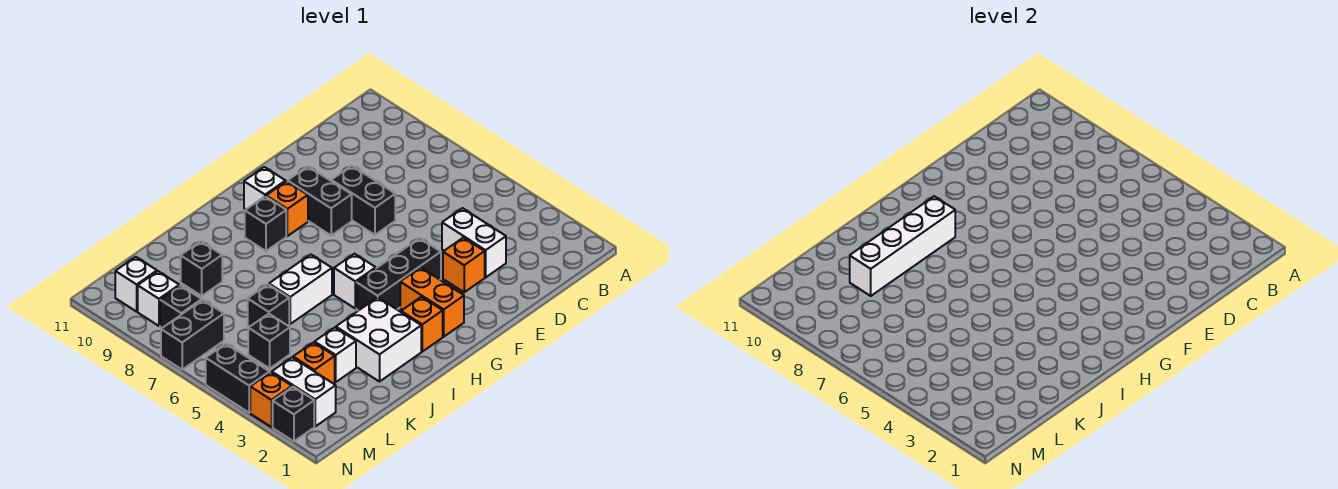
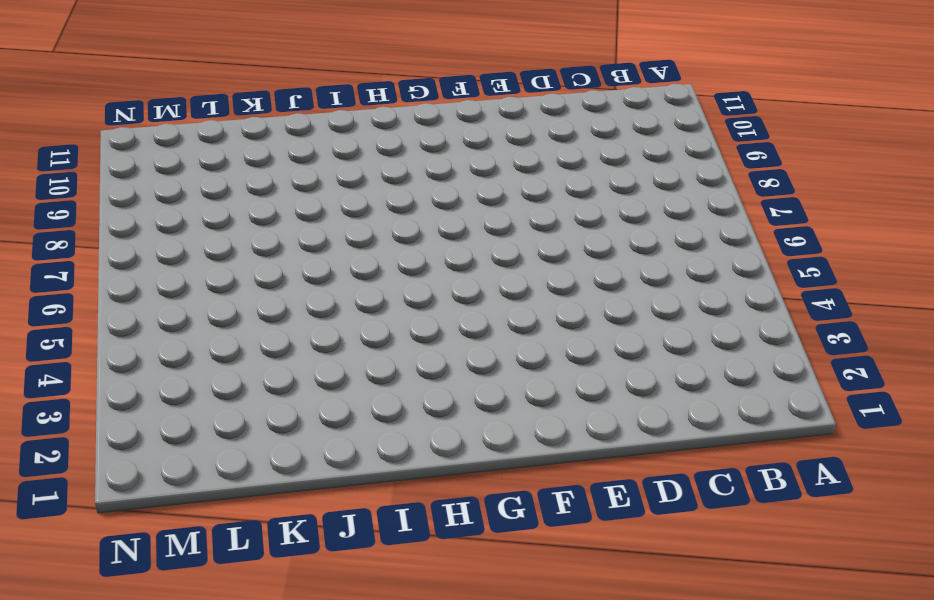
none -> white brick D3:D4 level 1
none -> orange brick E3 level 1
none -> black brick E7:E8 level 1

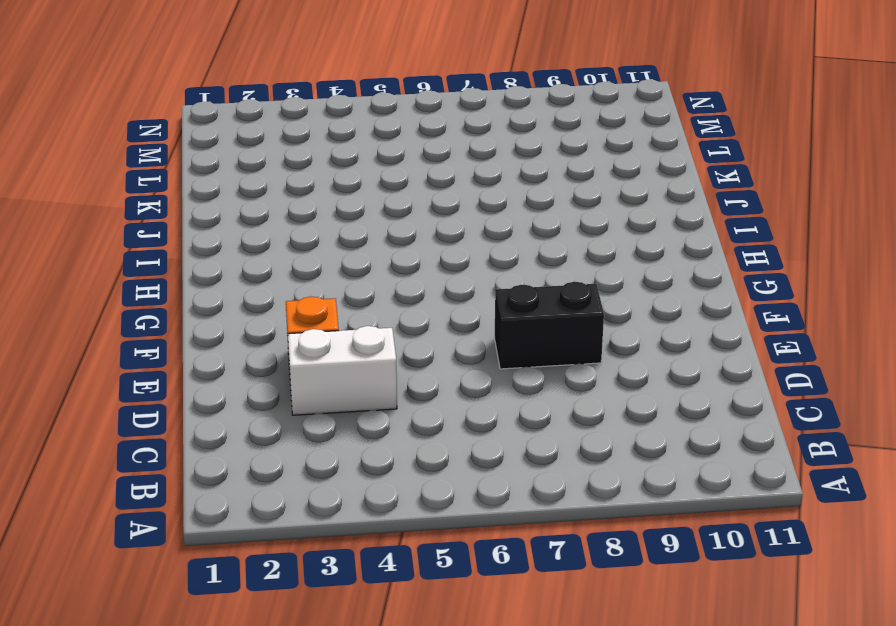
none -> black brick F4:H4 level 1
none -> black brick F8:F9 level 1
none -> orange brick G2:G3 level 1

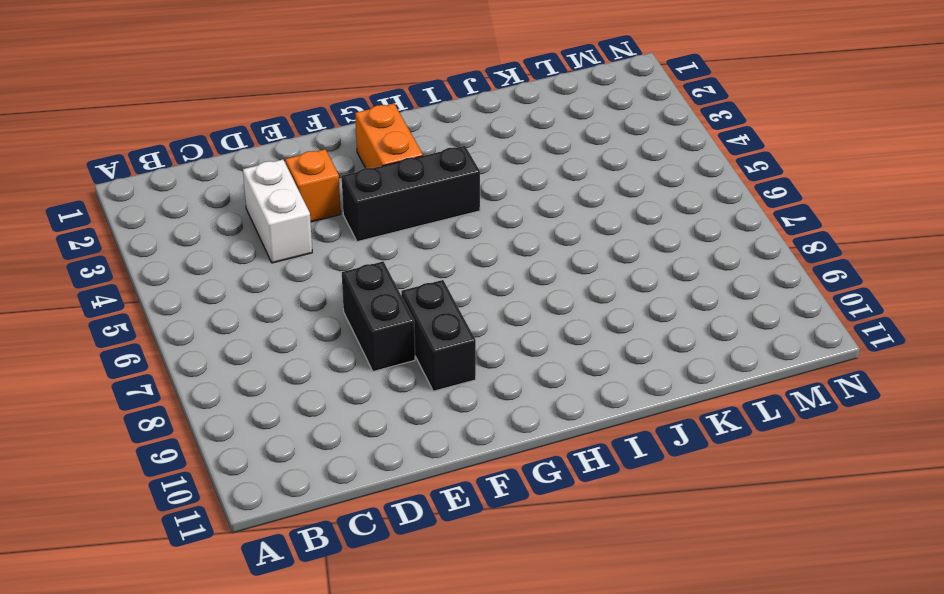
none -> orange brick G9 level 1
none -> white brick G10 level 1
none -> orange brick H2 level 1

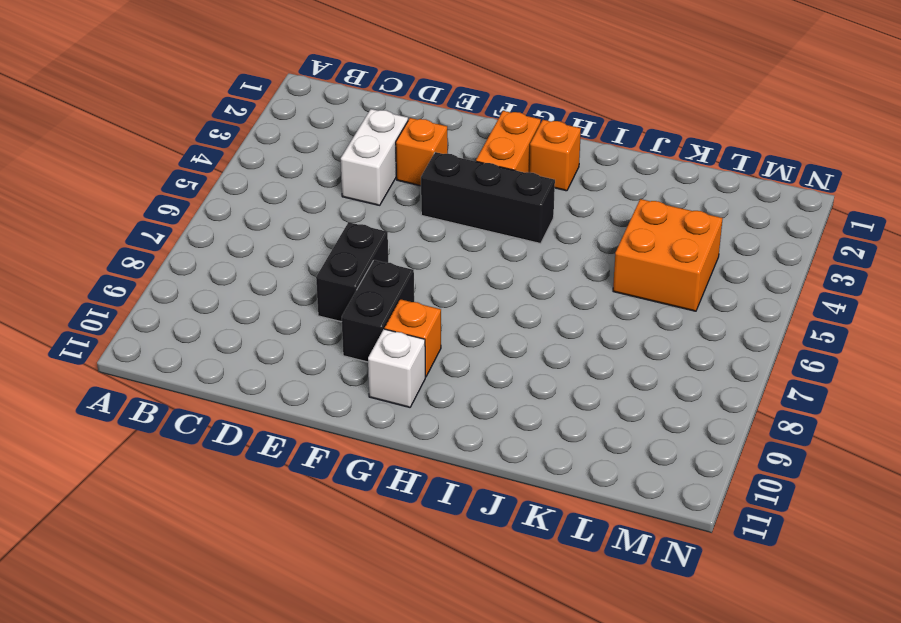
orange brick K4:L5 level 1 -> black brick L5 level 1
none -> white brick H5 level 1
none -> black brick H9 level 1
none -> white brick I2:J3 level 1

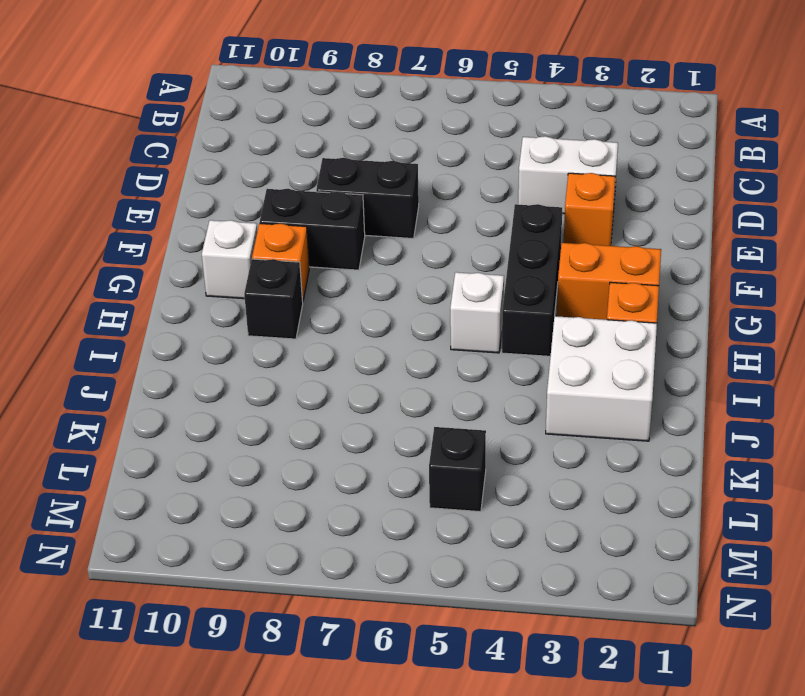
none -> white brick I6:J6 level 1
none -> white brick K3 level 1
none -> black brick K6 level 1

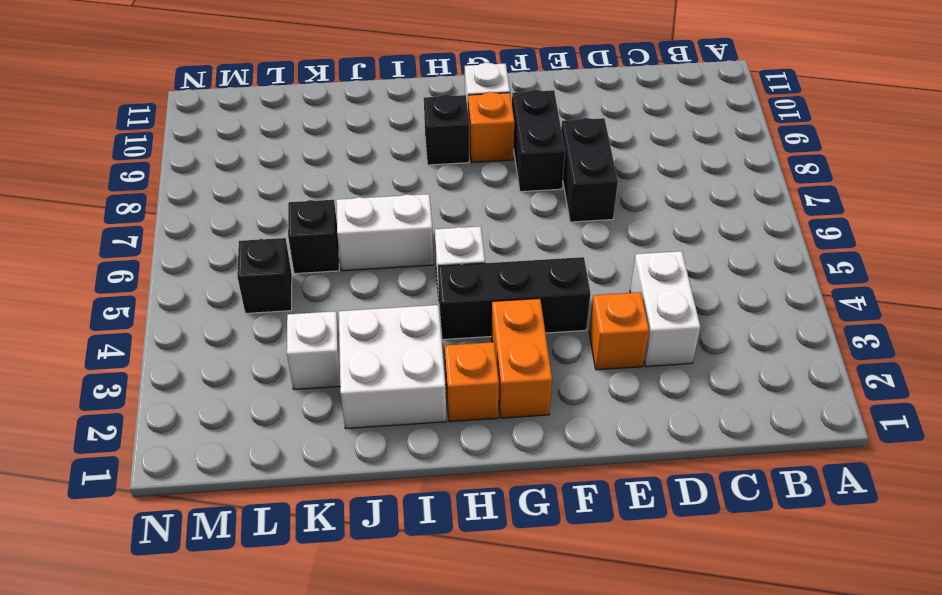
none -> black brick K9 level 1
none -> orange brick L3 level 1
none -> white brick M2:M3 level 1

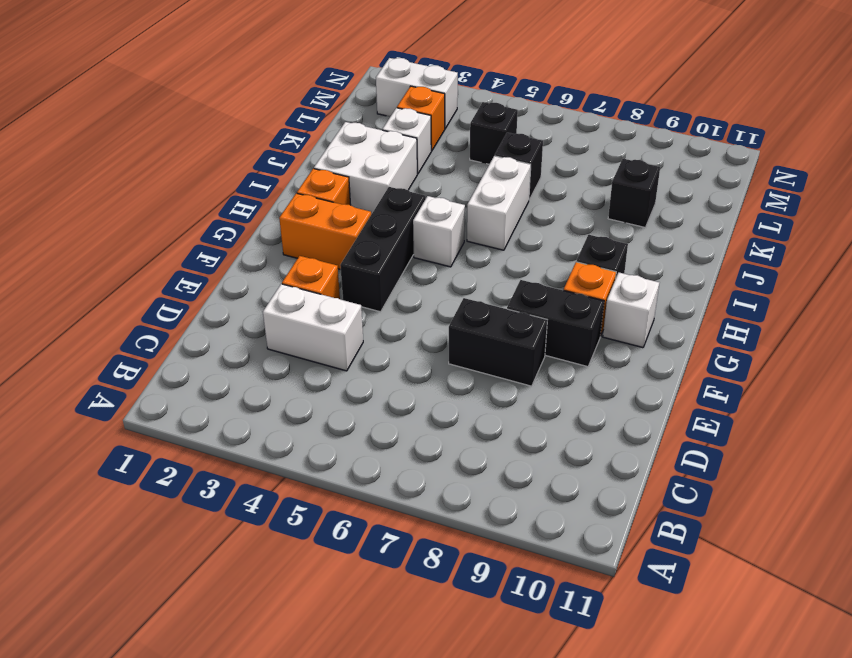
none -> black brick M7:N7 level 1
none -> black brick M8 level 1
none -> white brick M9 level 1

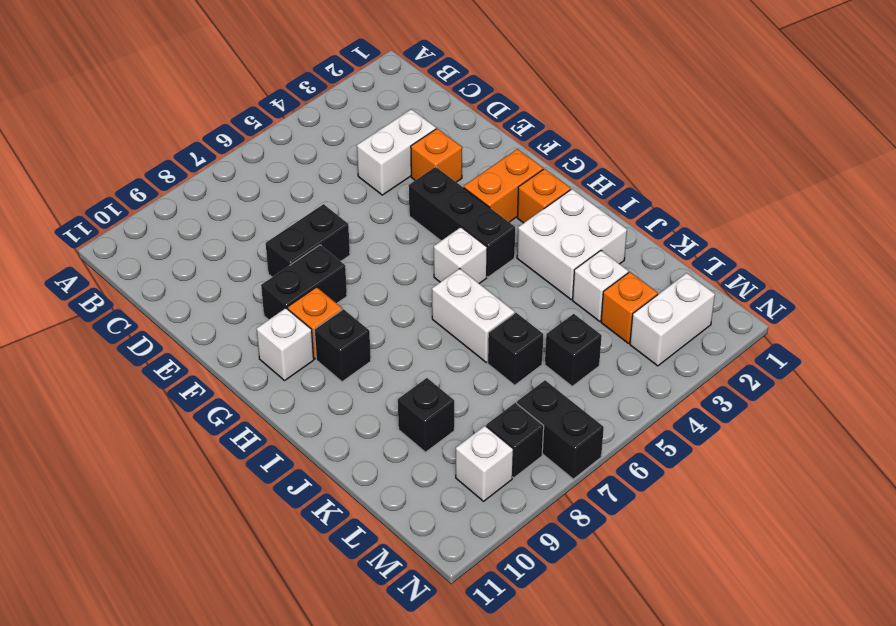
none -> white brick M10 level 1
none -> black brick N2 level 1
none -> orange brick N3 level 1

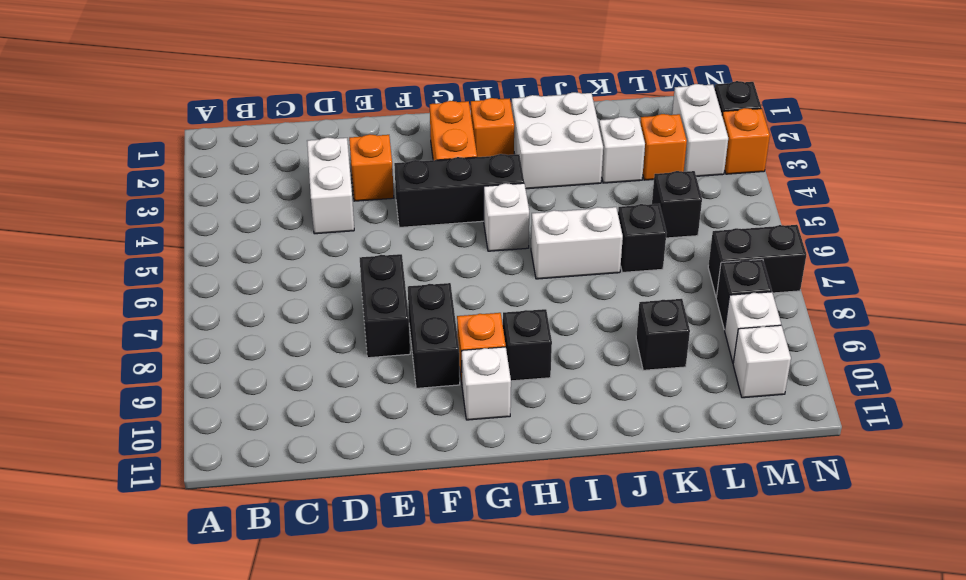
none -> black brick N4:N5 level 1
none -> white brick H9:K9 level 2

